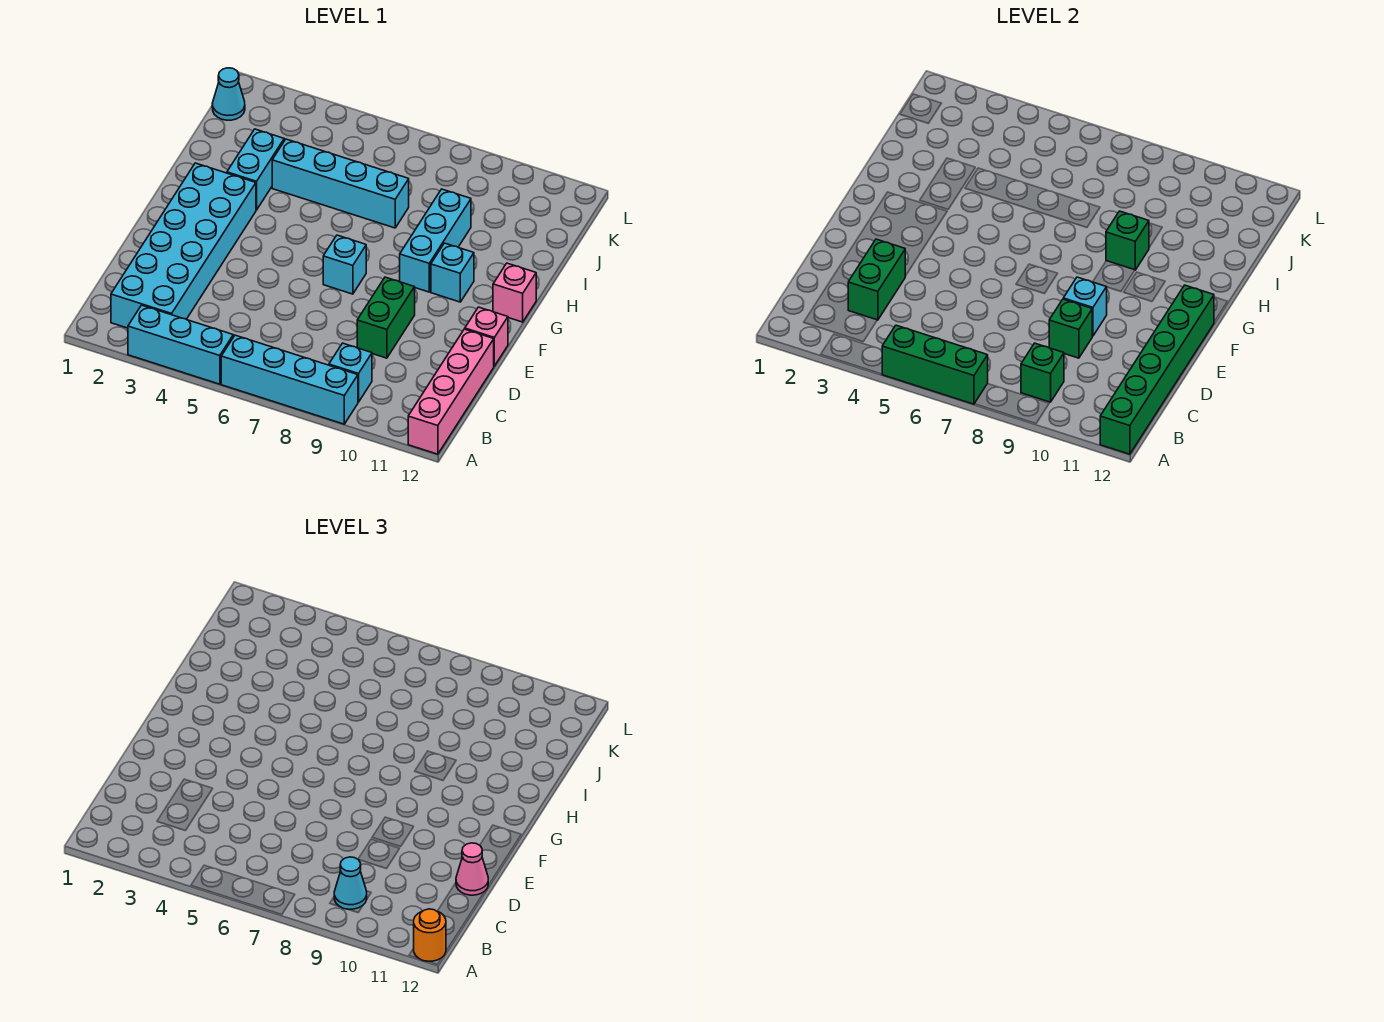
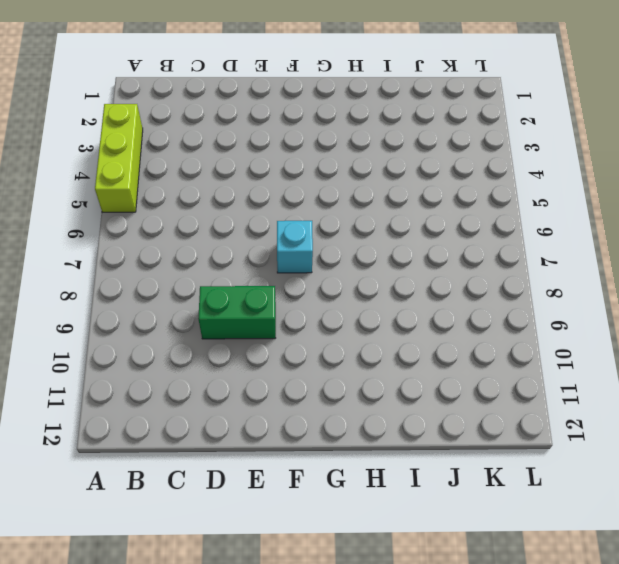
lime brick A3:A5 level 1 -> cyan brick A3:A5 level 1
none -> cyan brick A6:A9 level 1
none -> pink brick A12:D12 level 1
none -> cyan brick B2:G3 level 1

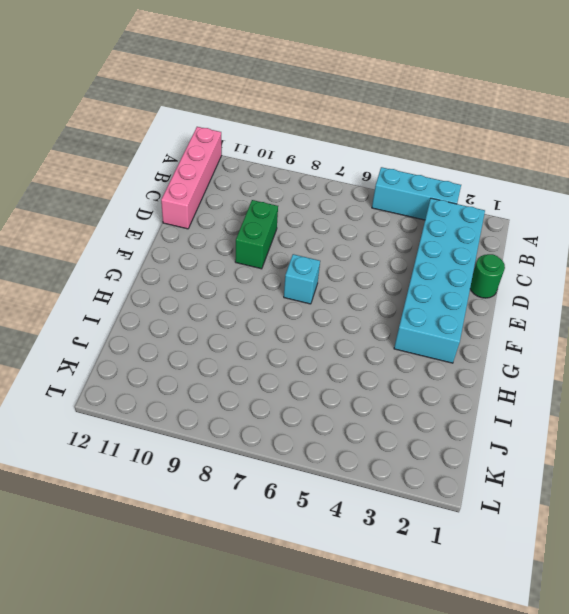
green round brick D1 level 1 -> none
none -> cyan brick A6:A9 level 1
none -> cyan brick B9 level 1
none -> pink brick E12 level 1

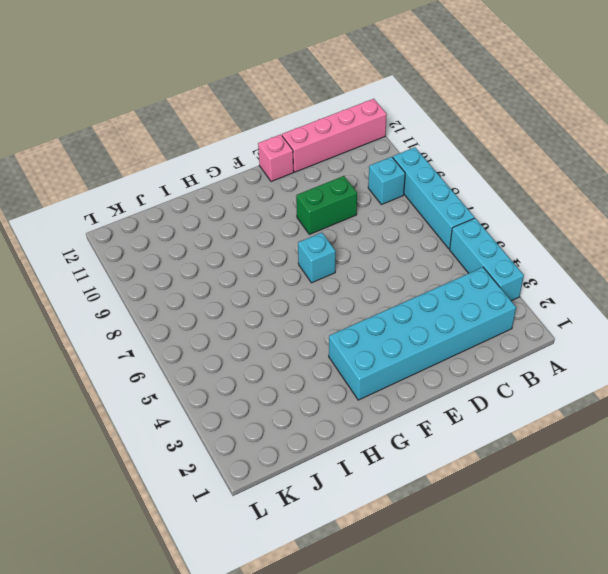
none -> cyan brick G9:I9 level 1
none -> cyan brick G10 level 1
none -> pink brick G12 level 1

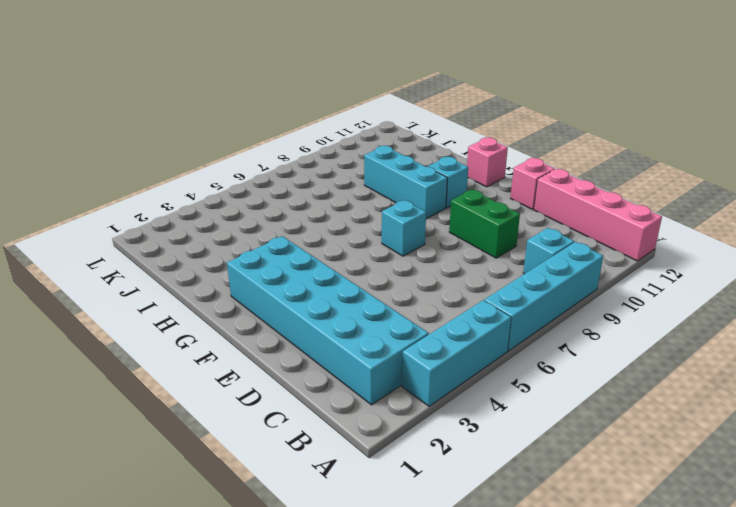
none -> cyan brick H3:I3 level 1
none -> cyan brick I4:I7 level 1
none -> cyan cone K1 level 1

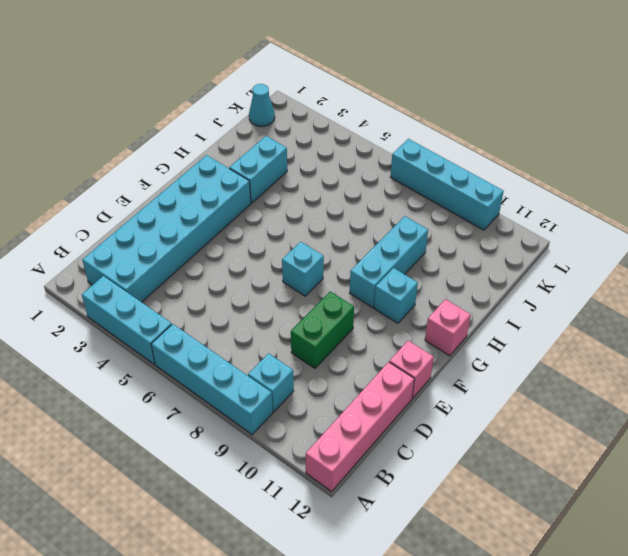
cyan brick L7:L10 level 1 -> cyan brick I4:I7 level 1
none -> green brick A5:A7 level 2
none -> green brick A12:F12 level 2
none -> green brick B9 level 2

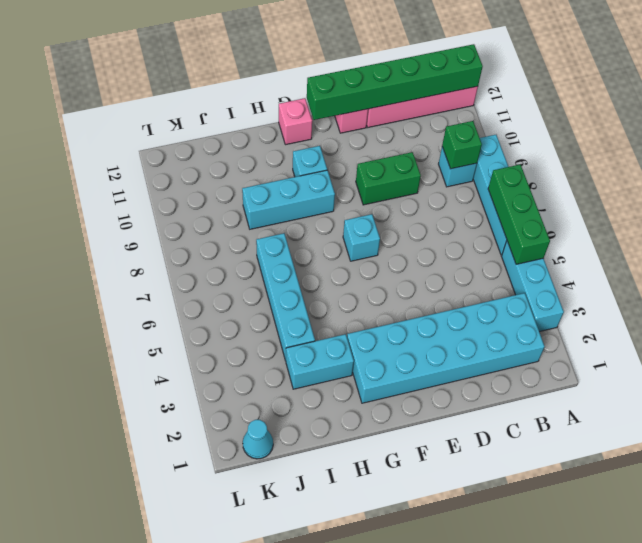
none -> green brick C3:D3 level 2
none -> green brick D9 level 2
none -> cyan brick E9 level 2

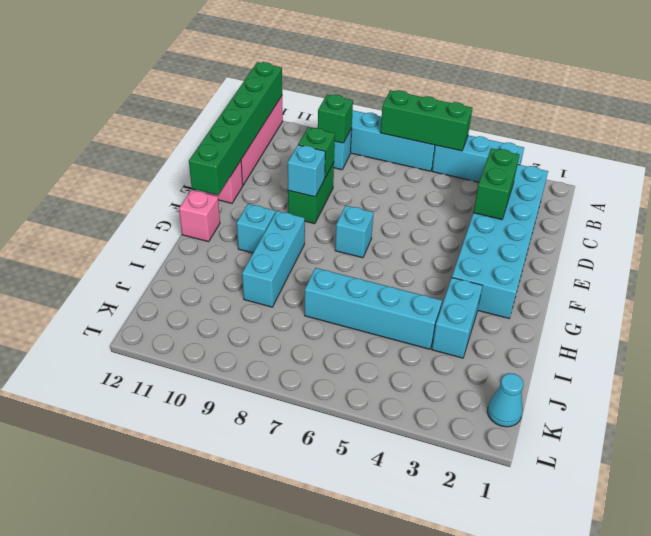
none -> green brick H9 level 2
none -> orange round brick A12 level 3
none -> cyan cone B9 level 3

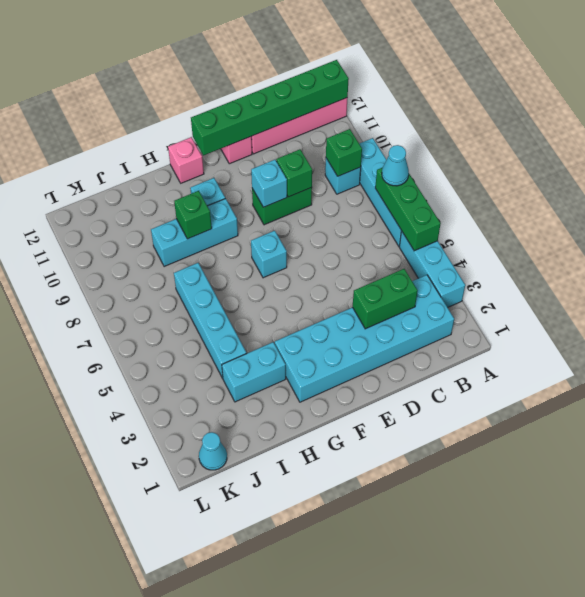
cyan cone A7 level 3 -> cyan cone B9 level 3
none -> orange round brick A12 level 3
none -> pink cone D12 level 3

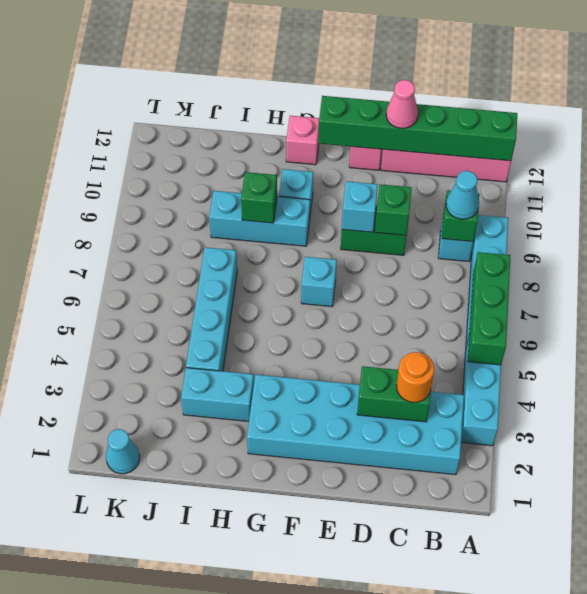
orange round brick C3 level 3 -> orange round brick A12 level 3

